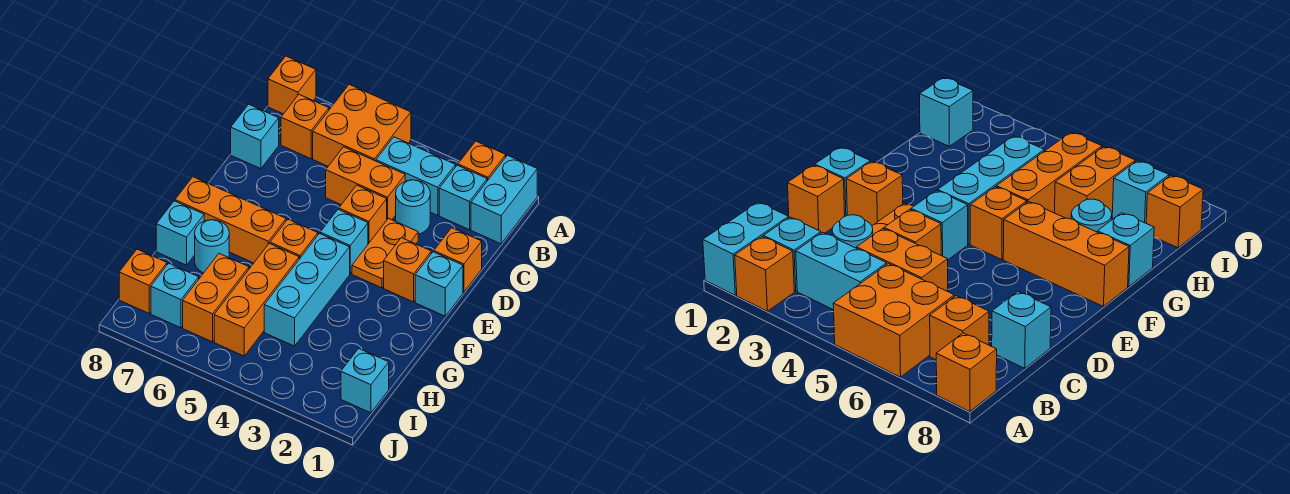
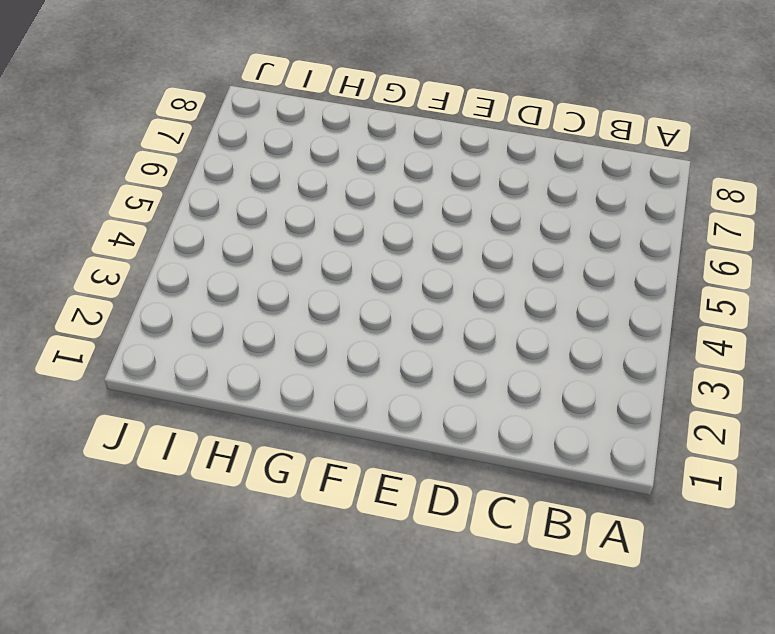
none -> cyan brick A1:B1 level 1
none -> orange brick A2 level 1
none -> orange brick A5:B6 level 1

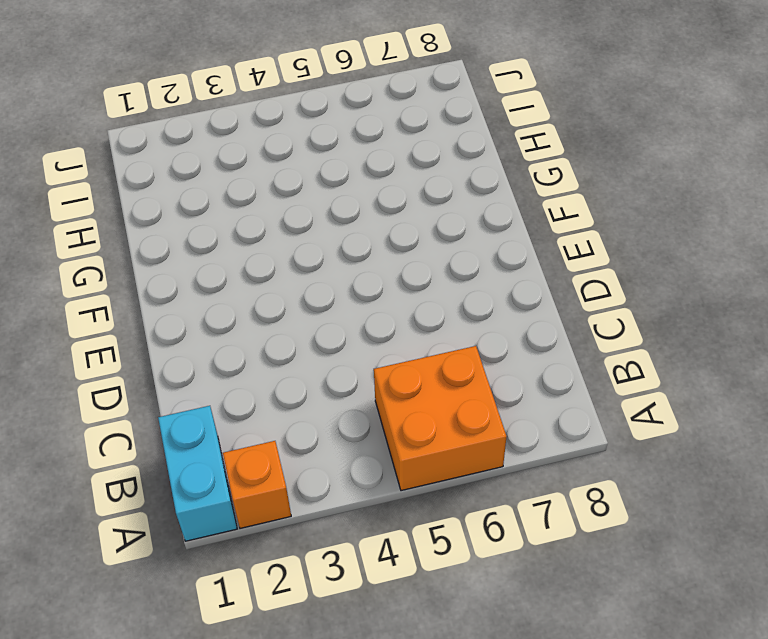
none -> orange brick A8 level 1
none -> cyan brick B2 level 1
none -> cyan brick B3:B4 level 1

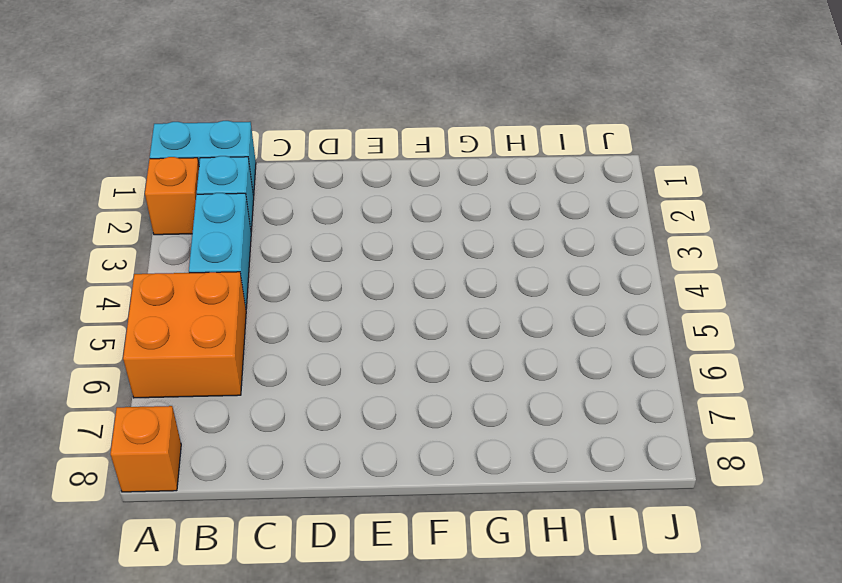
none -> orange brick B7 level 1
none -> cyan round brick C3 level 1
none -> orange brick C4:C5 level 1

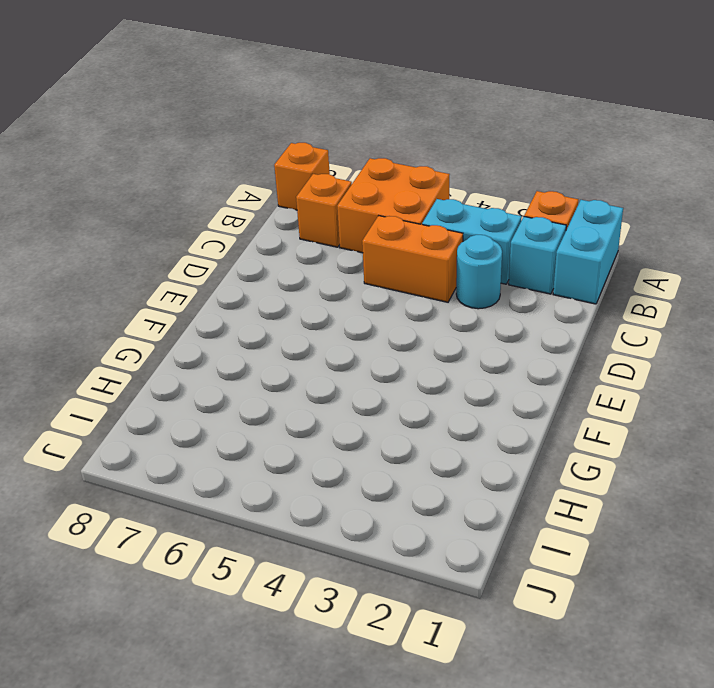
none -> cyan brick C8 level 1
none -> orange brick D1 level 1
none -> orange plate D3:E3 level 1

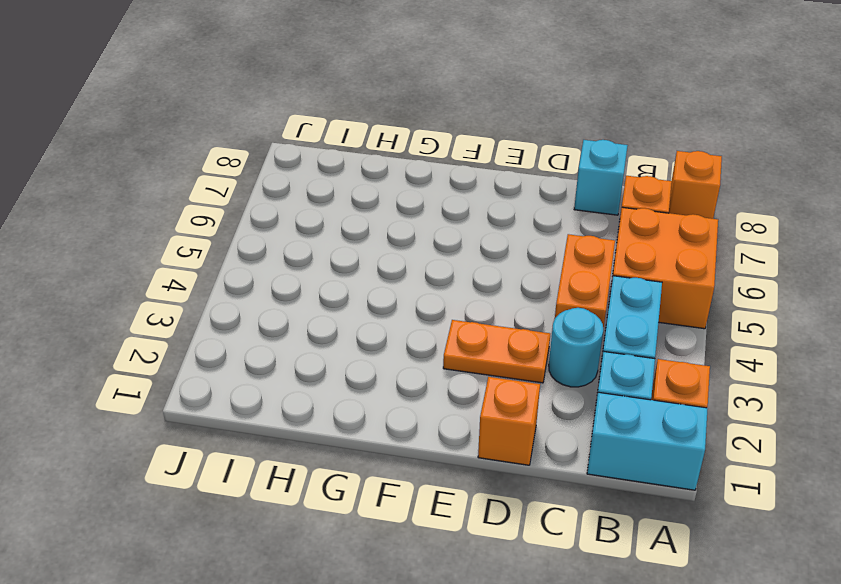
none -> orange brick D4 level 1
none -> cyan brick E1 level 1
none -> orange brick E2 level 1

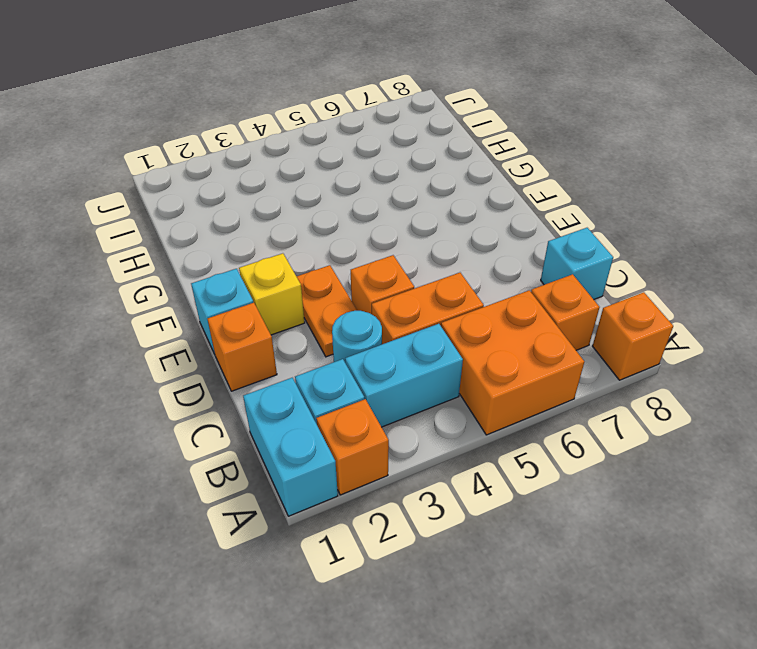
yellow brick E2 level 1 -> orange brick E2 level 1
none -> cyan brick E4 level 1
none -> cyan brick F4:H4 level 1
none -> orange brick F5 level 1

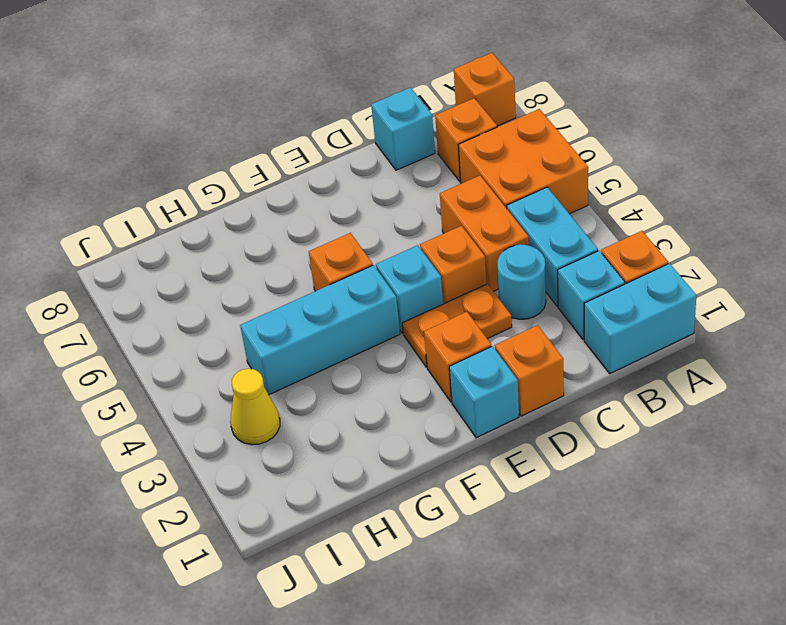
yellow cone I3 level 1 -> none
none -> orange brick F6:F8 level 1
none -> orange brick G5:I5 level 1
none -> cyan round brick G7 level 1

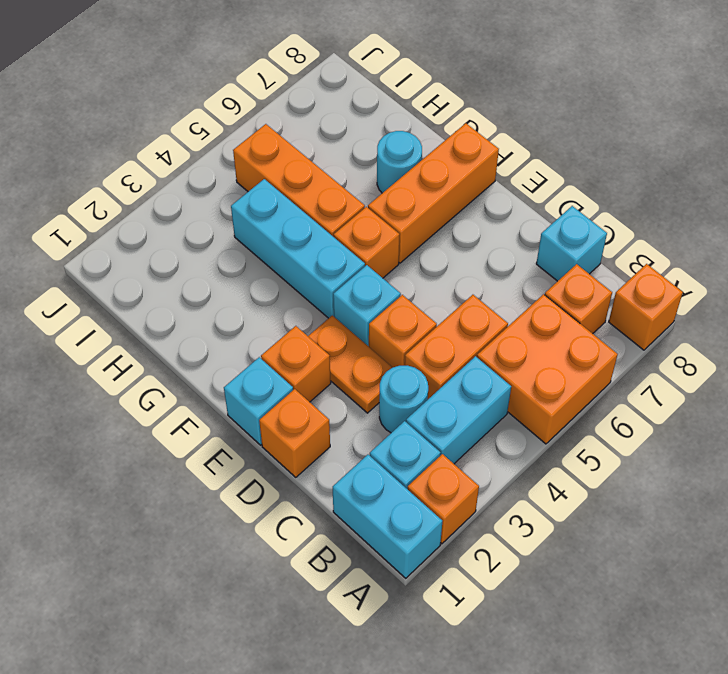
none -> cyan brick G8 level 1
none -> orange brick H6:I6 level 1
none -> cyan brick I1 level 1

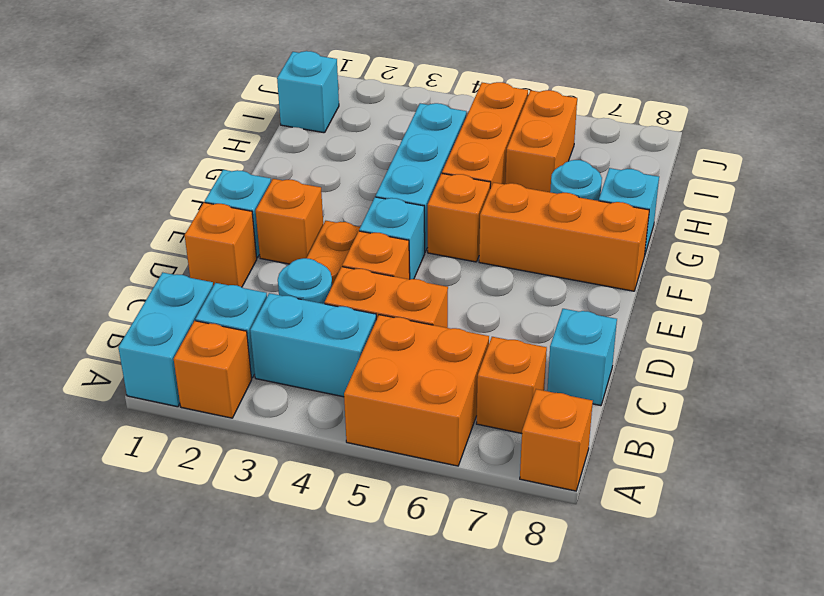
none -> cyan brick I7 level 1
none -> orange brick I8 level 1

